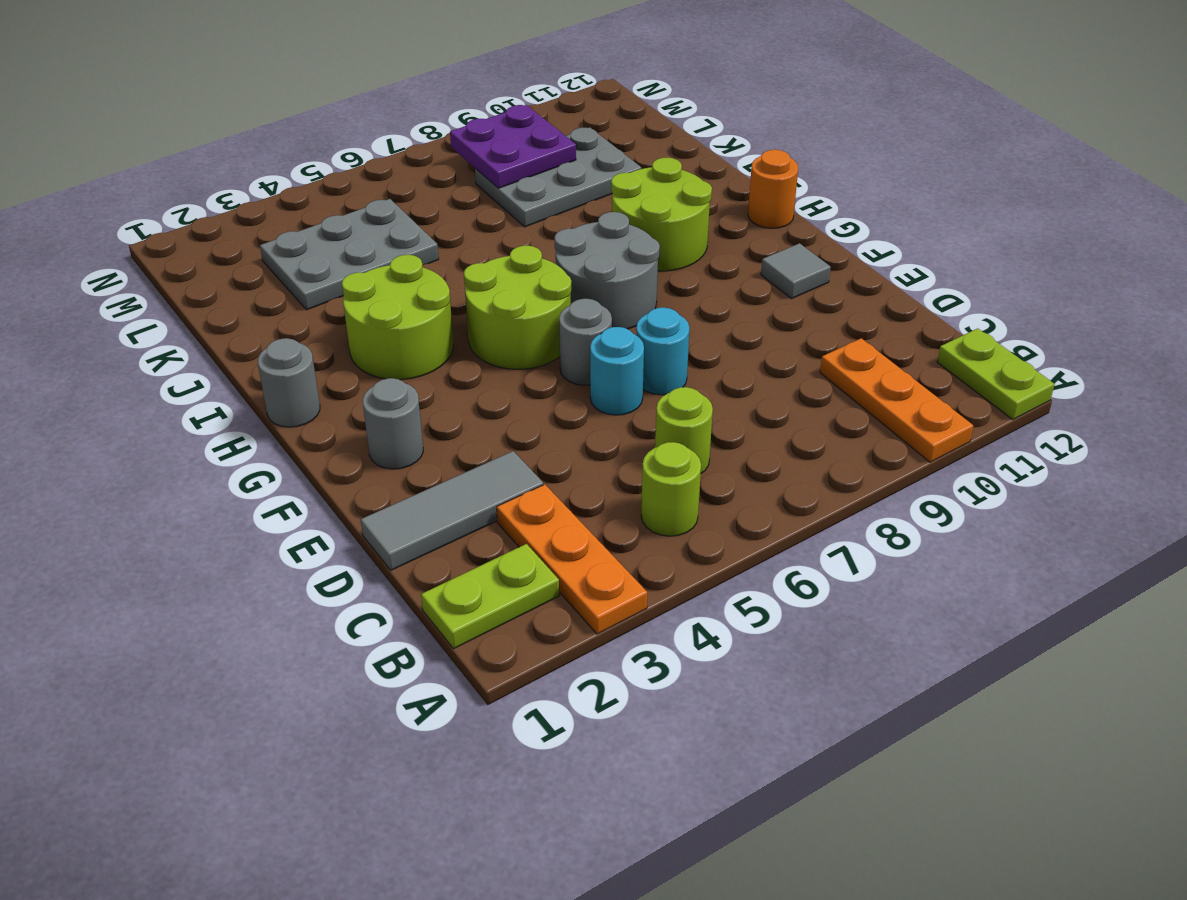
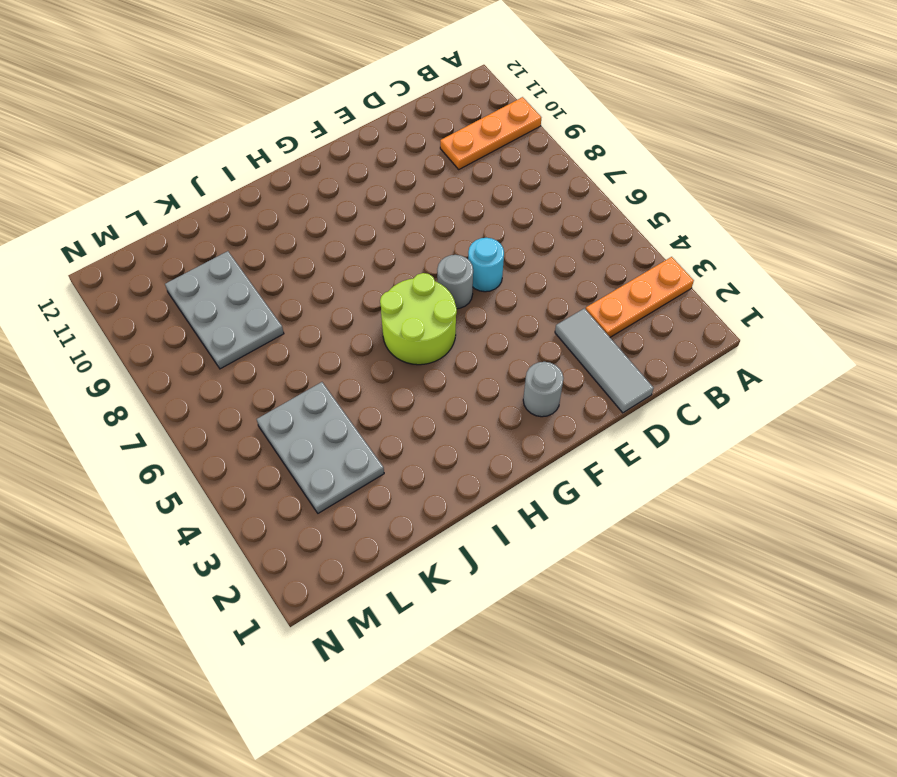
none -> lime plate A12:B12 level 1
none -> lime plate B1:B2 level 1
none -> lime round brick B5 level 1

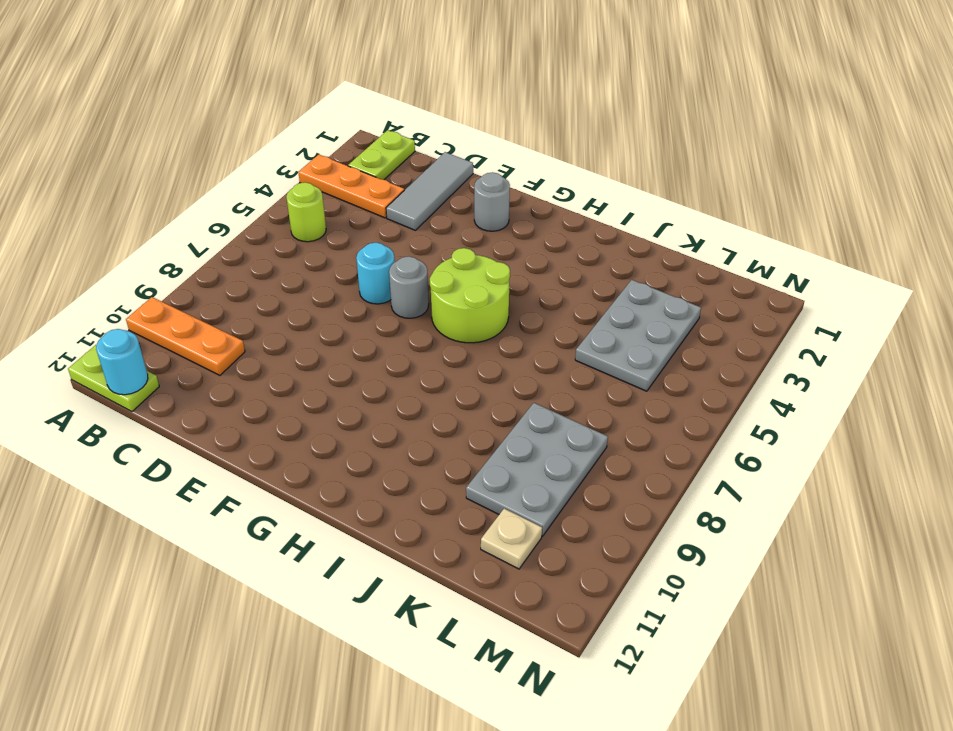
cyan round brick B12 level 2 -> cyan round brick E7 level 1
tan plate L11 level 1 -> none
none -> lime round brick C6 level 1
none -> grey tile F11 level 1
none -> grey round brick G7:H8 level 1

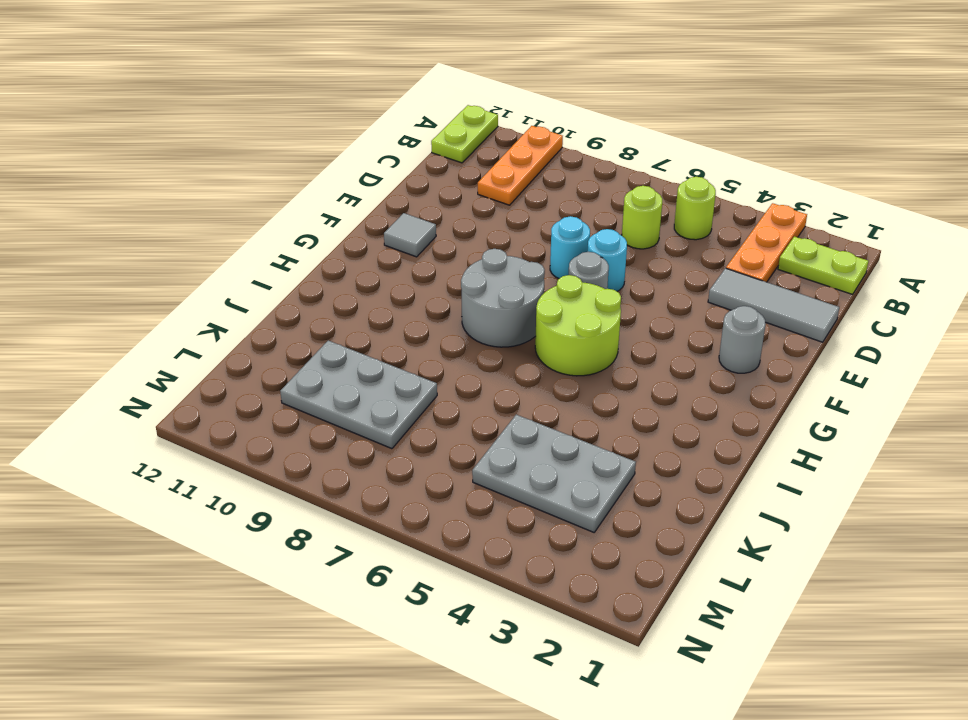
none -> grey round brick H1 level 1
none -> lime round brick H3:I4 level 1
none -> lime round brick H9:I10 level 1

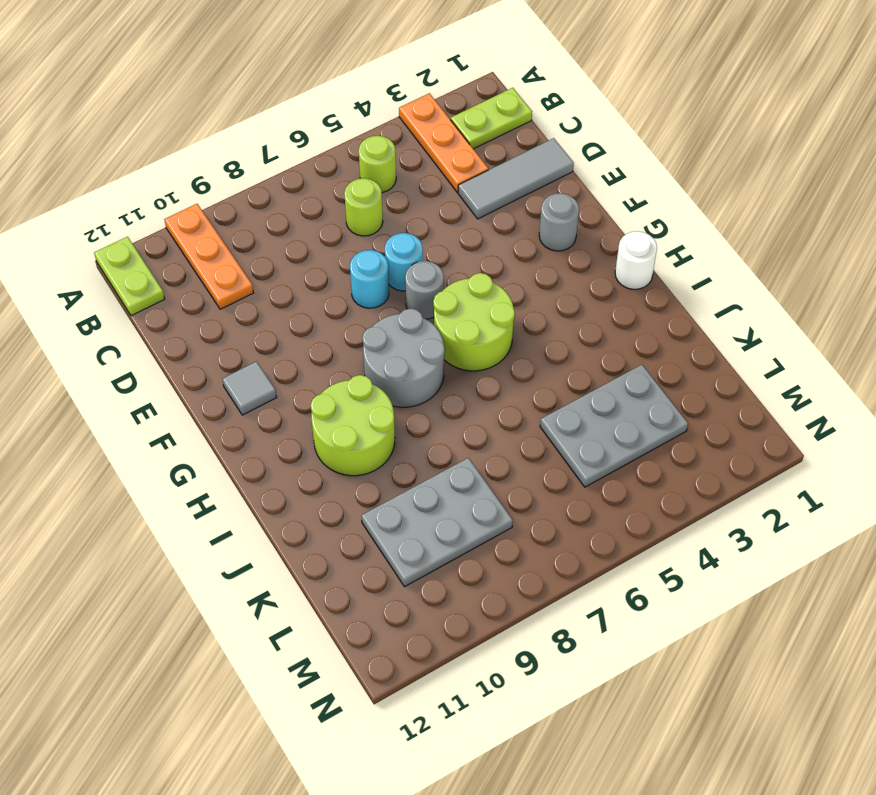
white round brick H1 level 1 -> grey round brick H1 level 1
none -> lime round brick H3:I4 level 1
none -> orange round brick H12 level 1
none -> purple plate L8:M9 level 2

